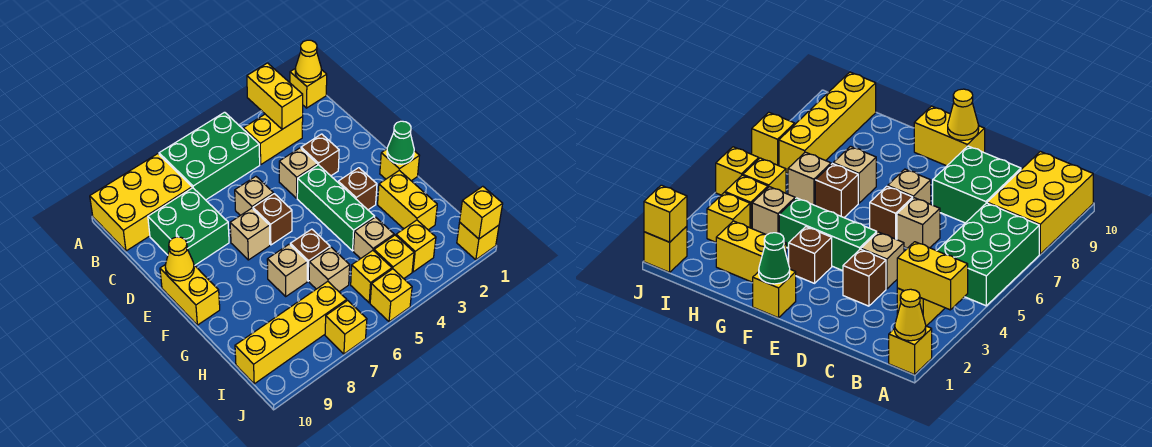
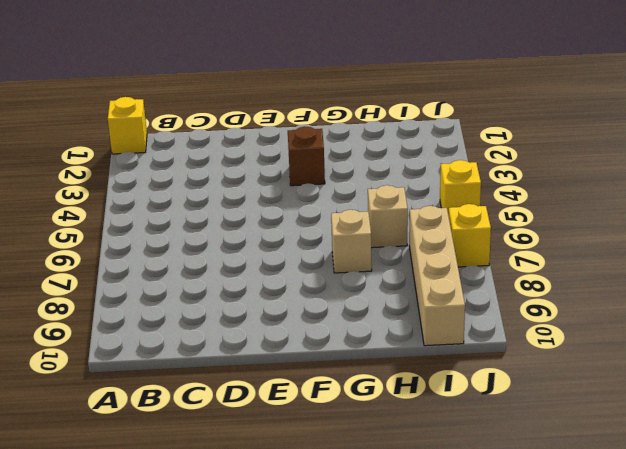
tan brick I7:I10 level 1 -> yellow brick I7:I10 level 1
none -> green brick A5:B7 level 1
none -> yellow brick A8:B10 level 1
none -> yellow brick B3:B4 level 1
none -> green brick C8:D9 level 1

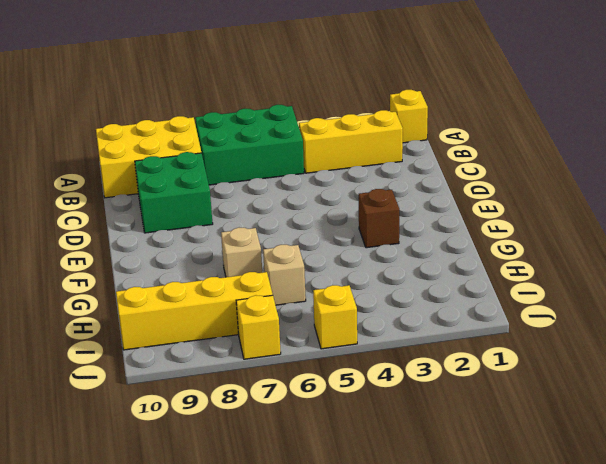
yellow brick B2:B4 level 1 -> yellow brick B3:B4 level 1
none -> brown brick D3 level 1
none -> tan brick D4 level 1
none -> tan brick D6 level 1
none -> green brick E4:G4 level 1

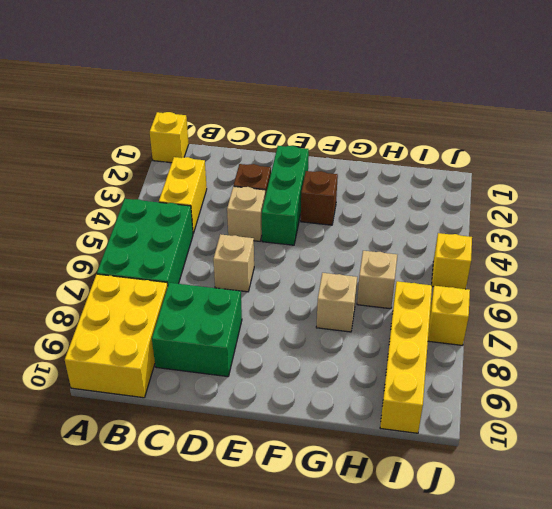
green brick E2:E4 level 1 -> green brick E4:G4 level 1
none -> brown brick E6 level 1
none -> tan brick E7 level 1
none -> yellow brick E10:F10 level 1
none -> yellow brick F1 level 1

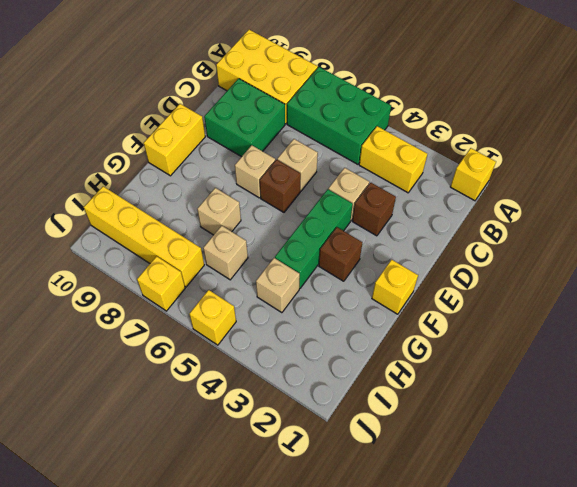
none -> yellow brick G2:H2 level 1
none -> brown brick G6 level 1
none -> yellow brick I3 level 1
none -> yellow brick I4 level 1

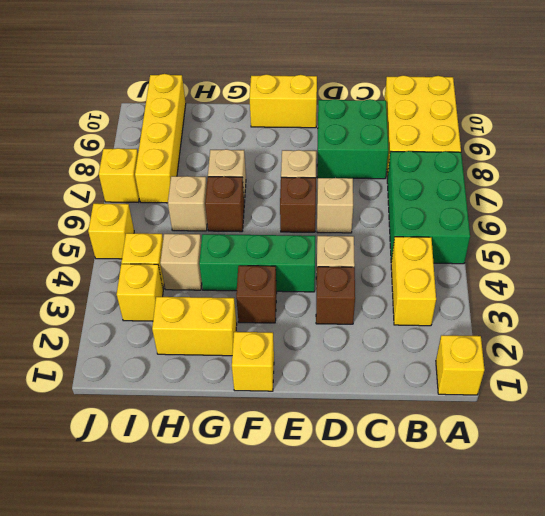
none -> yellow brick I5 level 1
none -> yellow brick J1 level 1
none -> yellow cone A1 level 2
none -> yellow brick A3:B3 level 2

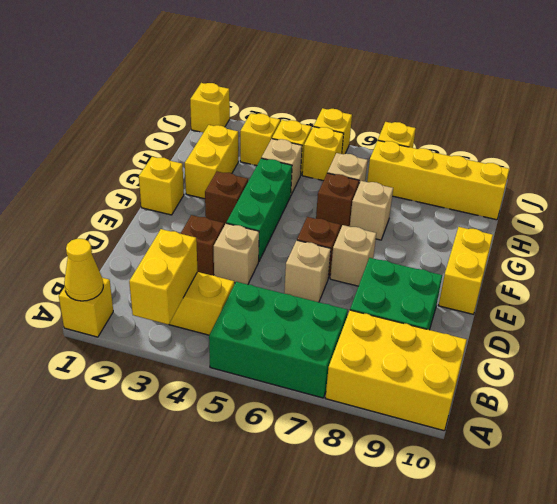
none -> yellow cone E10 level 2
none -> green cone F1 level 2
none -> yellow brick J1 level 2

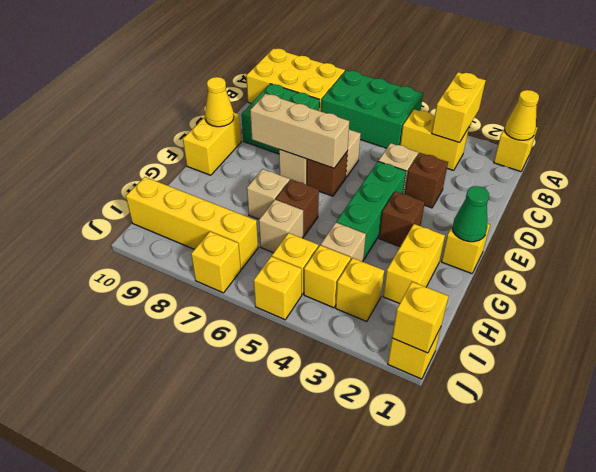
tan brick E6:E8 level 2 -> none

